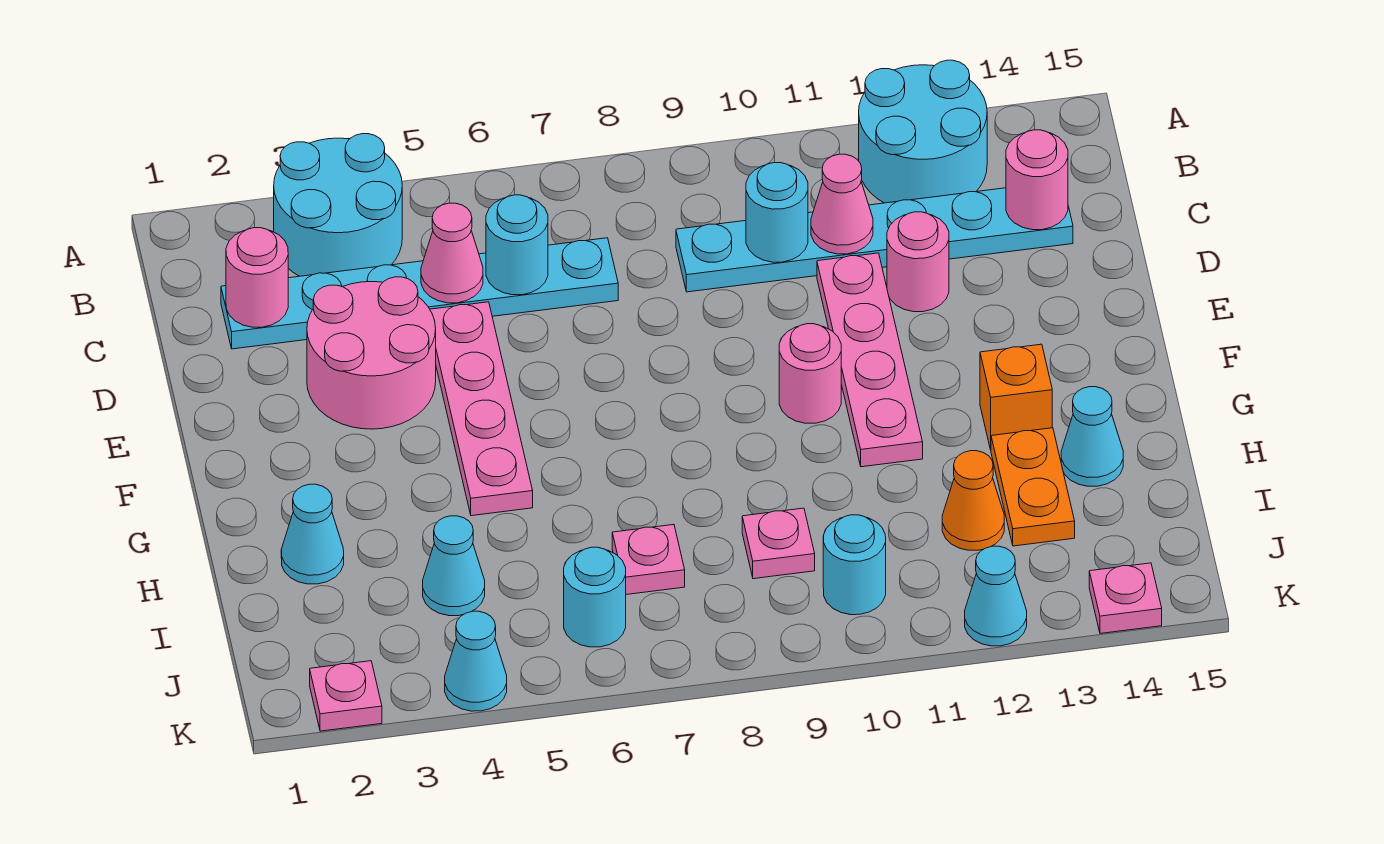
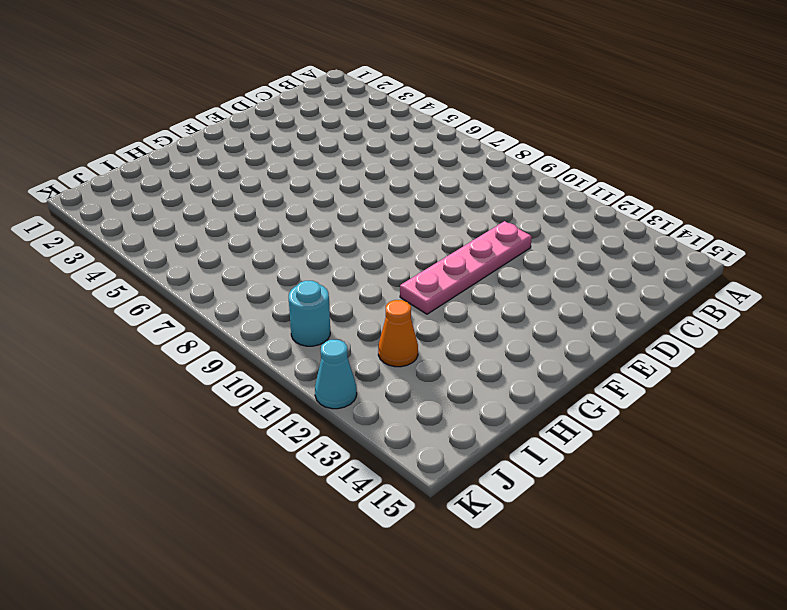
none -> cyan round brick A3:B4 level 1
none -> cyan round brick A12:B13 level 1
none -> cyan plate C2:C7 level 1

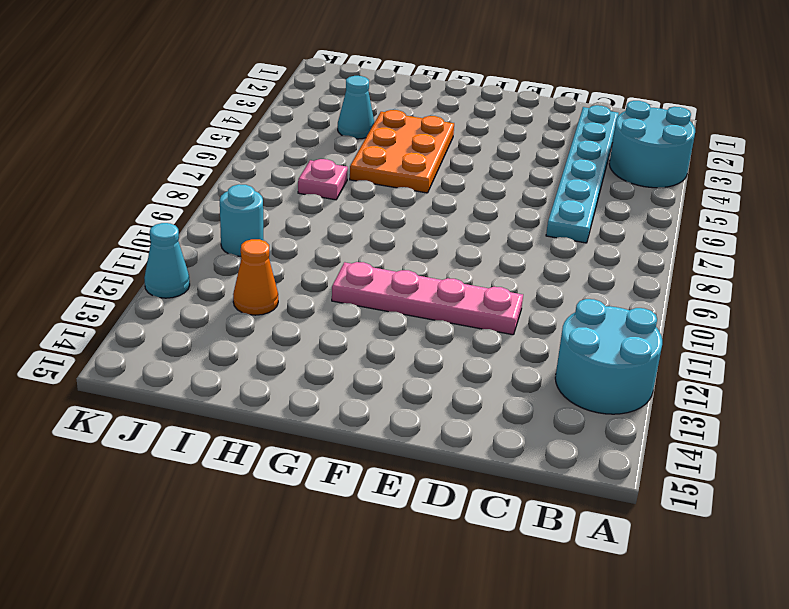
orange plate G4:H6 level 1 -> pink plate D5:G5 level 1
none -> cyan plate C9:C14 level 1
none -> pink round brick D3:E4 level 1
none -> pink round brick D12 level 1

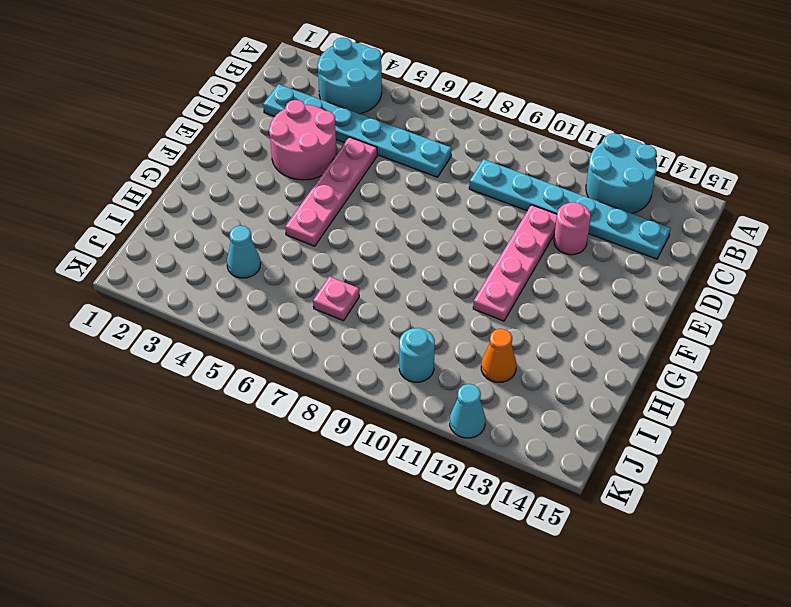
none -> pink round brick F10 level 1
none -> orange brick G13 level 1
none -> cyan cone H2 level 1

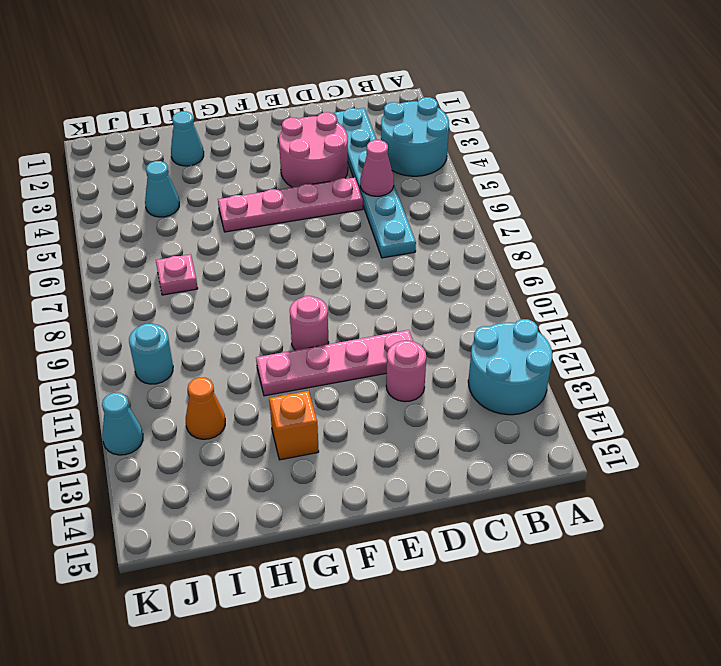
none -> cyan plate C9:C14 level 1
none -> orange plate H13:I13 level 1
none -> cyan cone H14 level 1

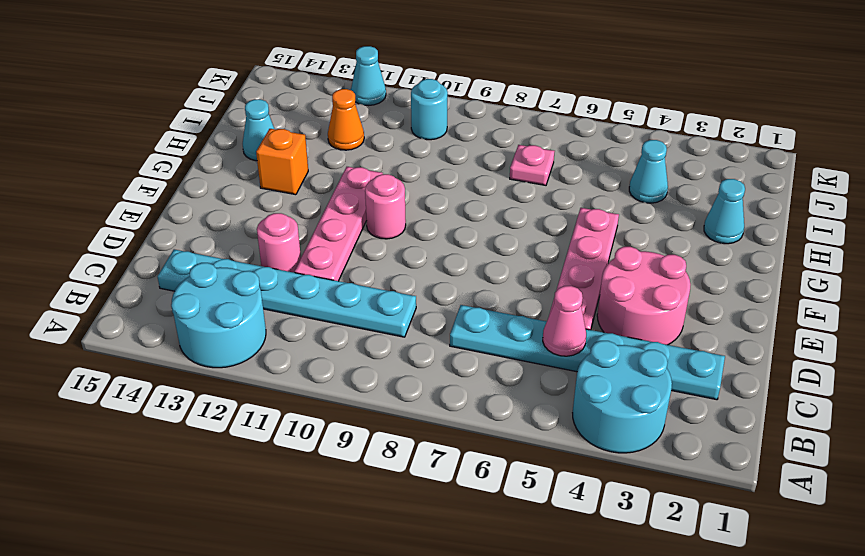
none -> orange plate H13:I13 level 1
none -> pink plate I9 level 1
none -> cyan round brick J6 level 1

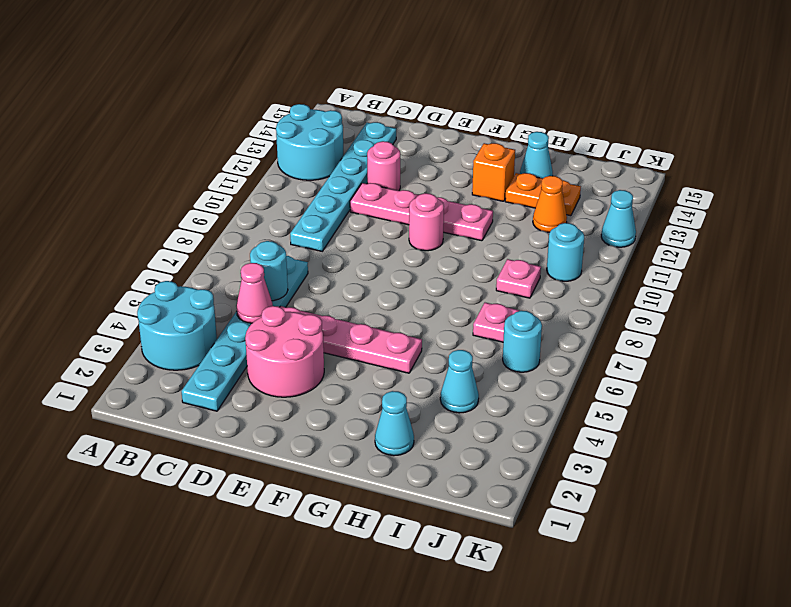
none -> pink plate K2 level 1
none -> cyan cone K4 level 1
none -> pink plate K14 level 1

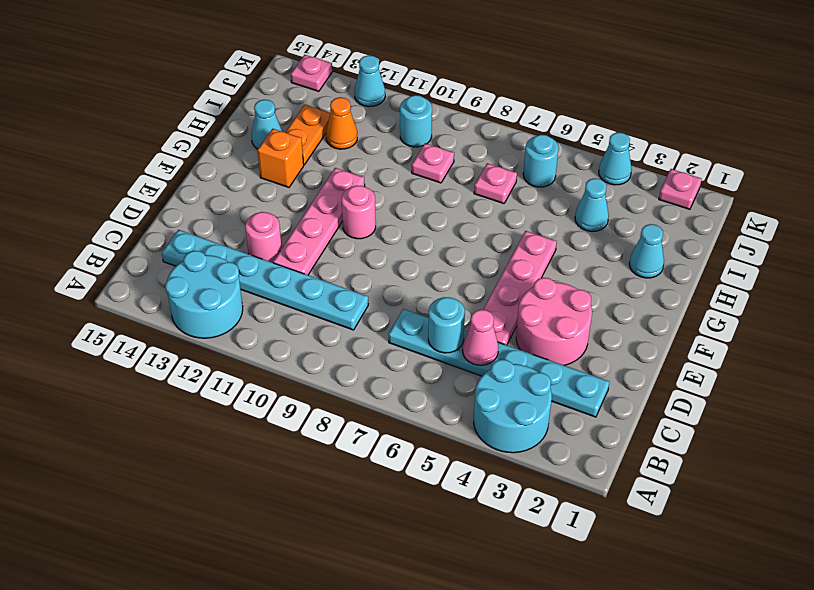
none -> pink round brick C2 level 2
none -> cyan round brick C10 level 2
none -> pink cone C11 level 2

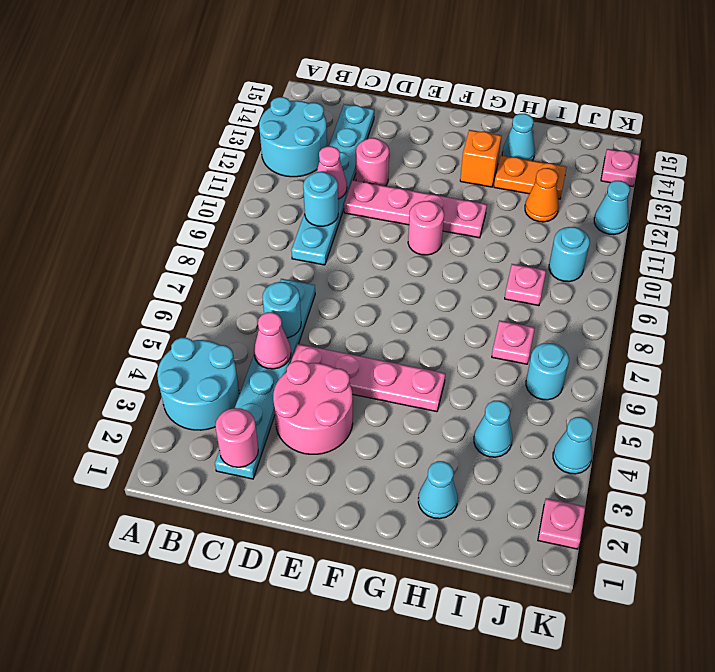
none -> pink round brick C14 level 2

